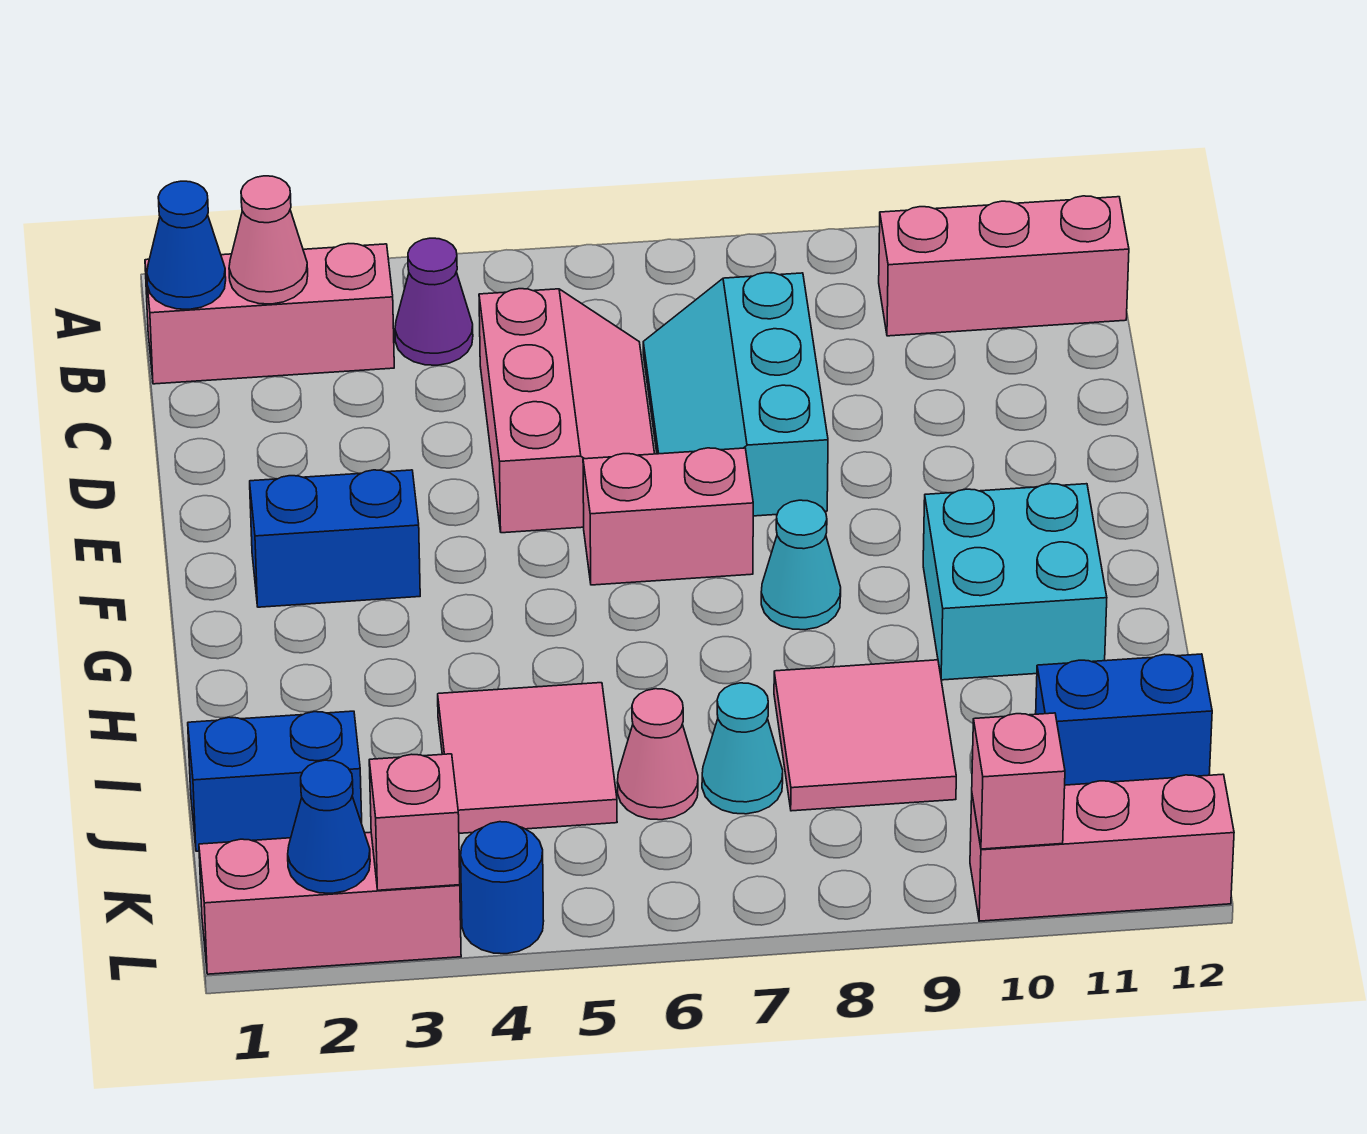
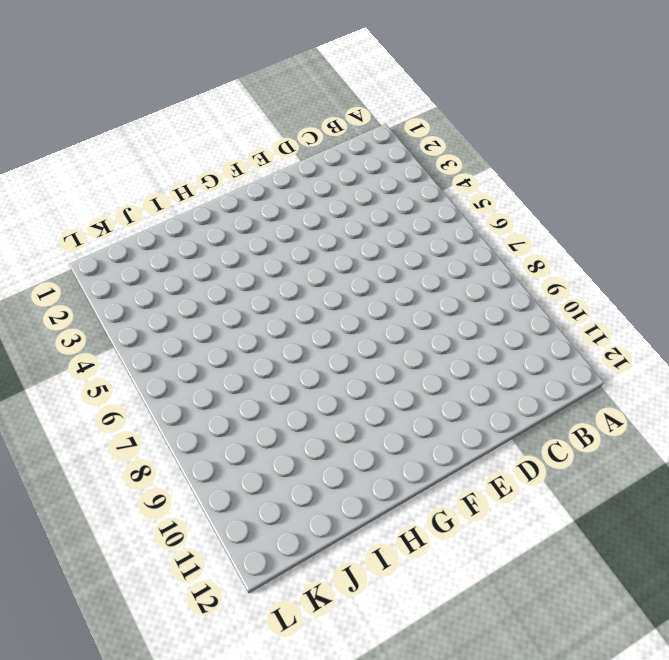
none -> pink brick B1:B3 level 1
none -> purple cone B4 level 1
none -> pink brick B10:B12 level 1

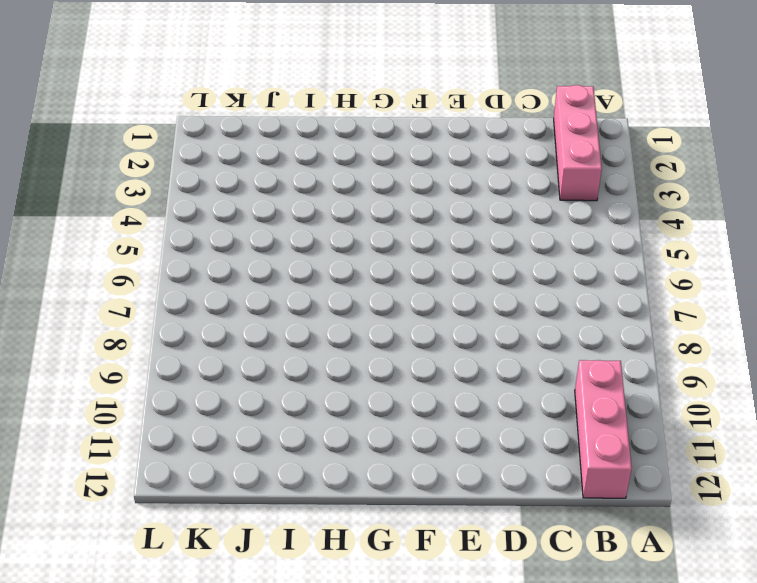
none -> purple cone B4 level 1
none -> pink slope C5:E6 level 1 top 5
none -> cyan slope C7:E8 level 1 top 8

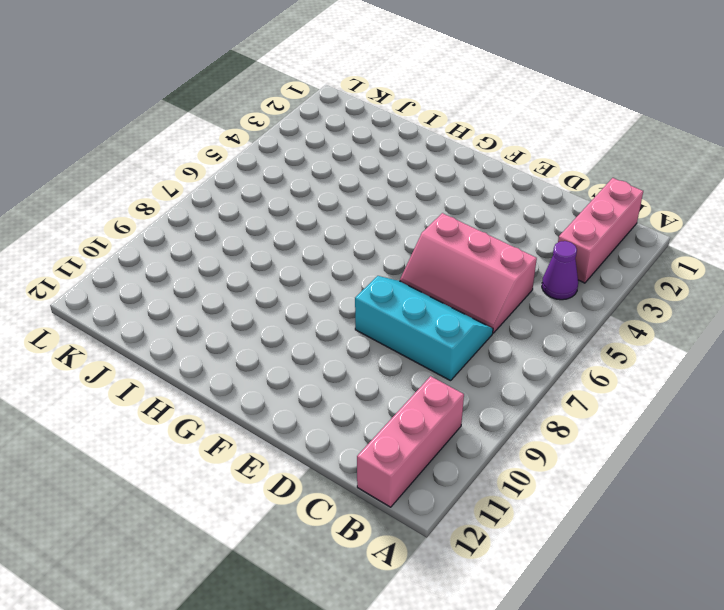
none -> blue brick F2:F3 level 1
none -> pink brick F6:F7 level 1
none -> cyan cone G8 level 1

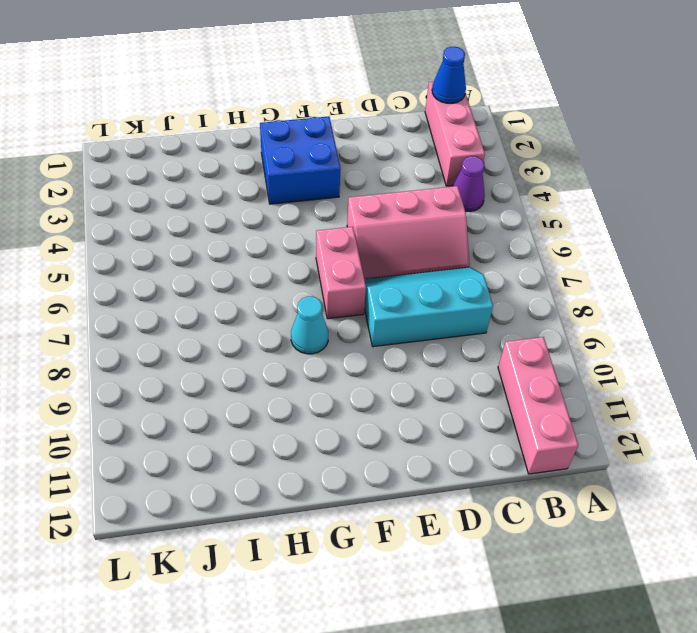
blue brick F2:G3 level 1 -> blue brick F2:F3 level 1
none -> cyan brick G10:H11 level 1
none -> pink tile I4:J5 level 1
none -> pink tile I8:J9 level 1

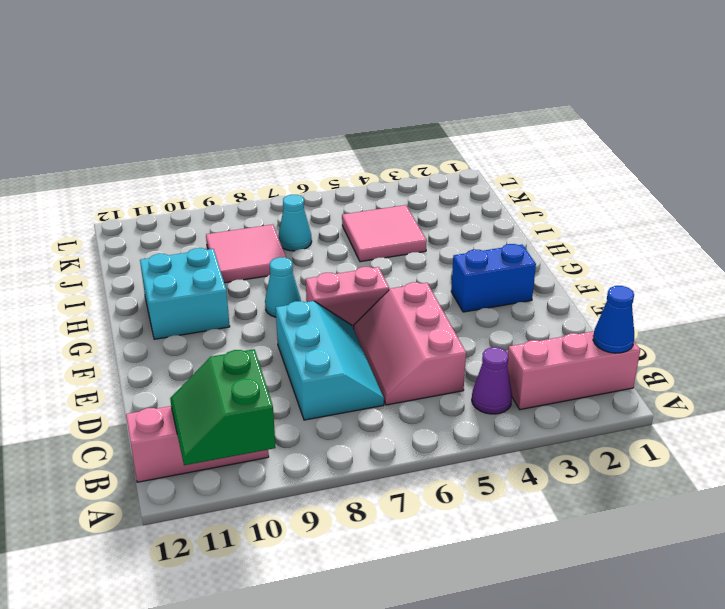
green slope A10:B11 level 2 top 10 -> none
none -> blue brick J1:J2 level 1
none -> pink cone J6 level 1
none -> blue brick J11:J12 level 1

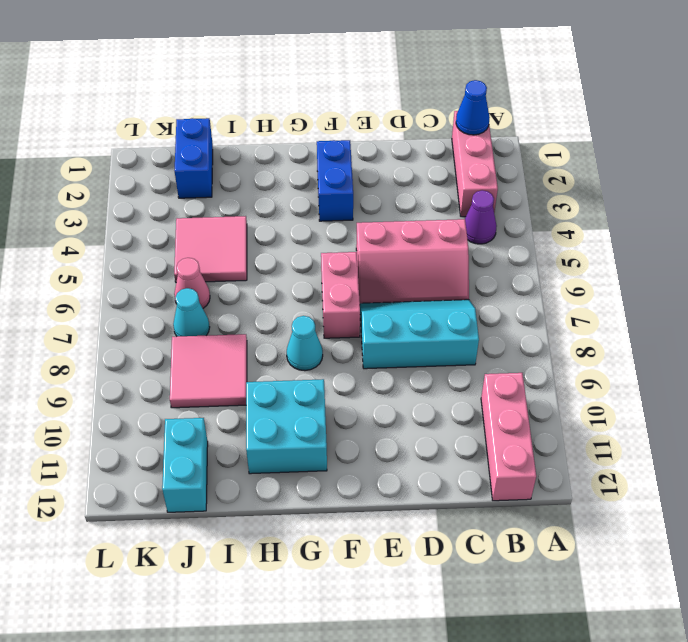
cyan brick J11:J12 level 1 -> blue brick J11:J12 level 1
none -> pink brick L1:L3 level 1
none -> blue round brick L4 level 1
none -> pink brick L10:L12 level 1

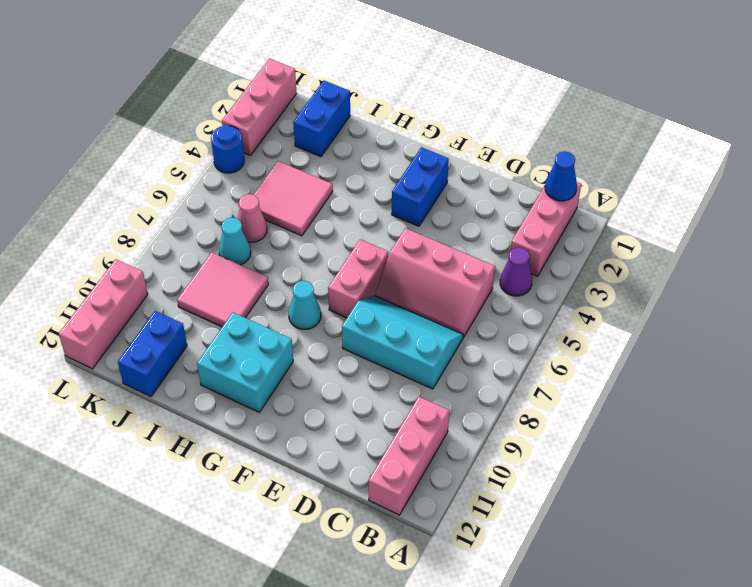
none -> pink cone B2 level 2
none -> blue cone L2 level 2
none -> pink brick L3 level 2

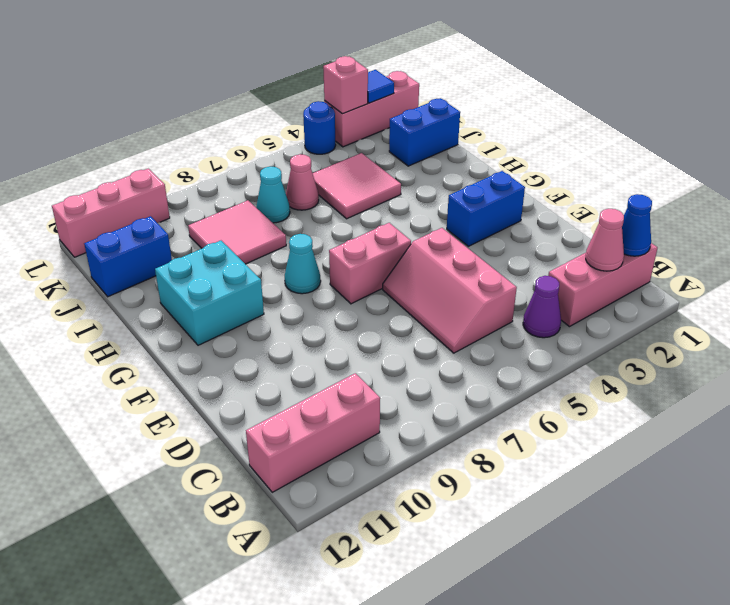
blue tile L2 level 2 -> blue cone L2 level 2
none -> cyan slope C7:E8 level 1 top 8
none -> pink brick L10 level 2

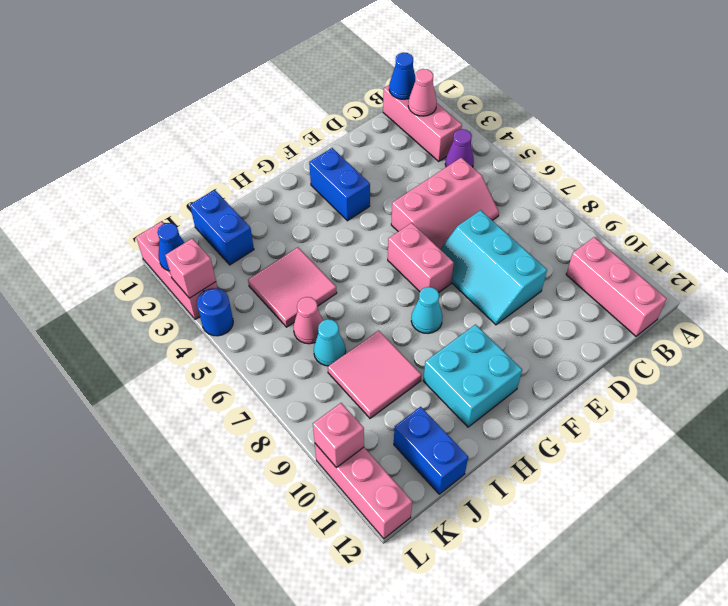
cyan slope D7:E9 level 1 top D -> cyan slope C7:E8 level 1 top 8

